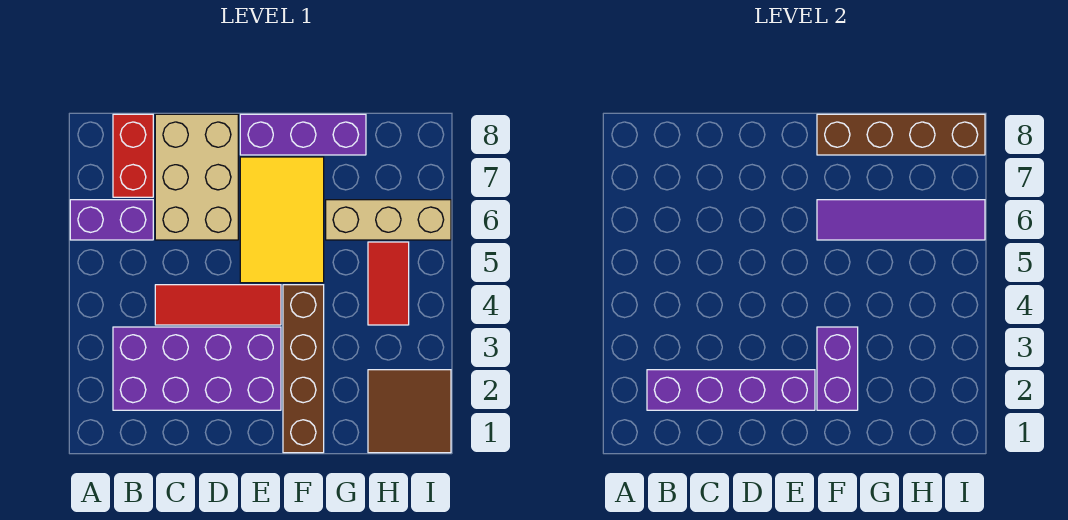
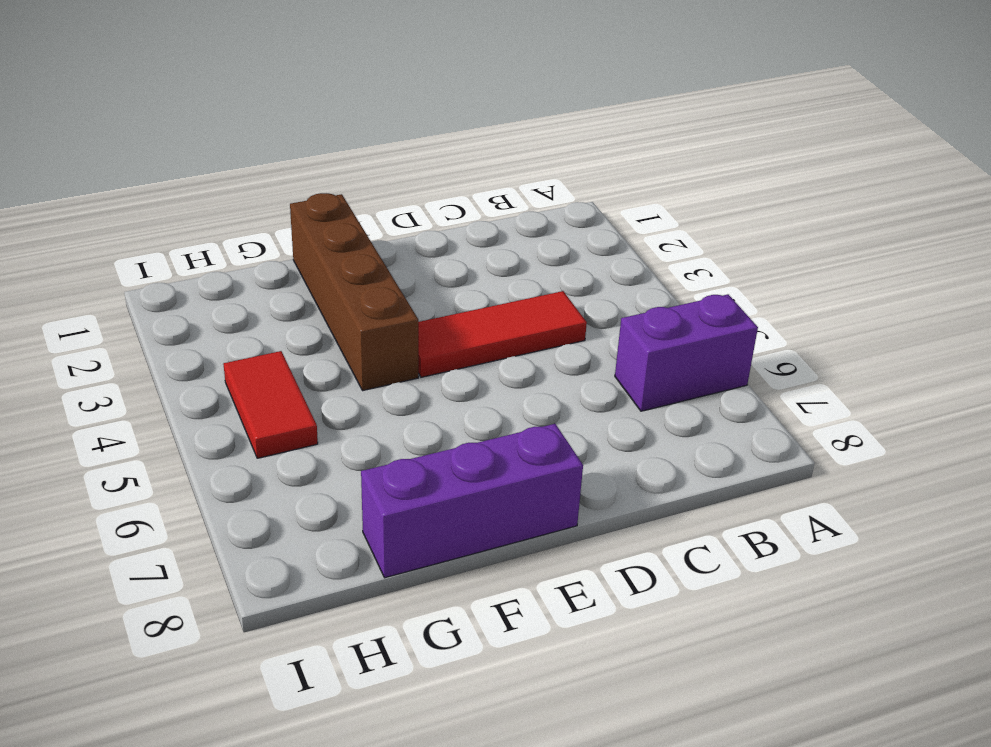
none -> purple brick B2:E3 level 1
none -> red brick B7:B8 level 1
none -> tan brick C6:D8 level 1

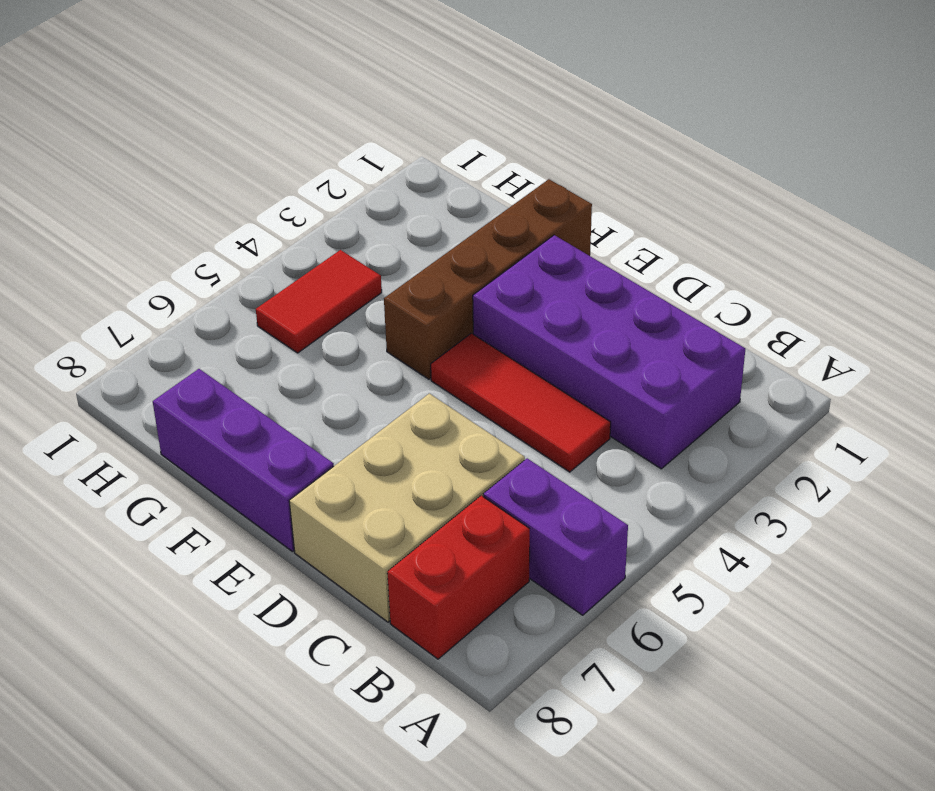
none -> yellow tile E5:F7 level 1
none -> tan brick G6:I6 level 1
none -> brown tile H1:I2 level 1

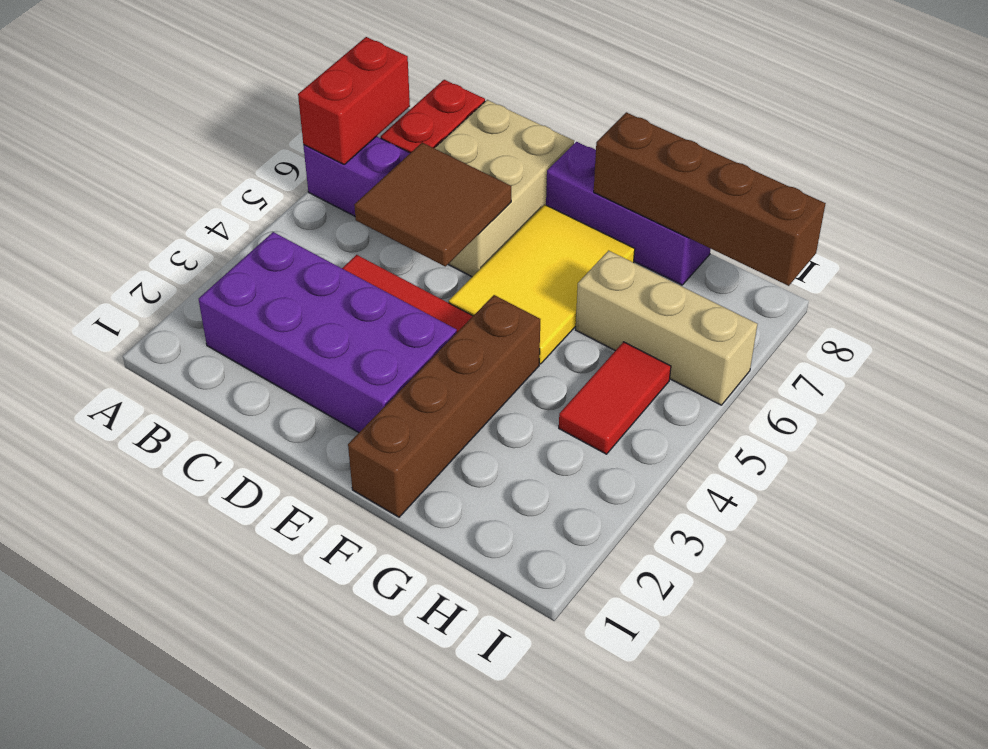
red brick A6:A7 level 2 -> none
brown tile C5:D6 level 2 -> brown tile H1:I2 level 1
none -> purple brick B2:E2 level 2
none -> purple brick F2:F3 level 2
none -> purple tile F6:I6 level 2

